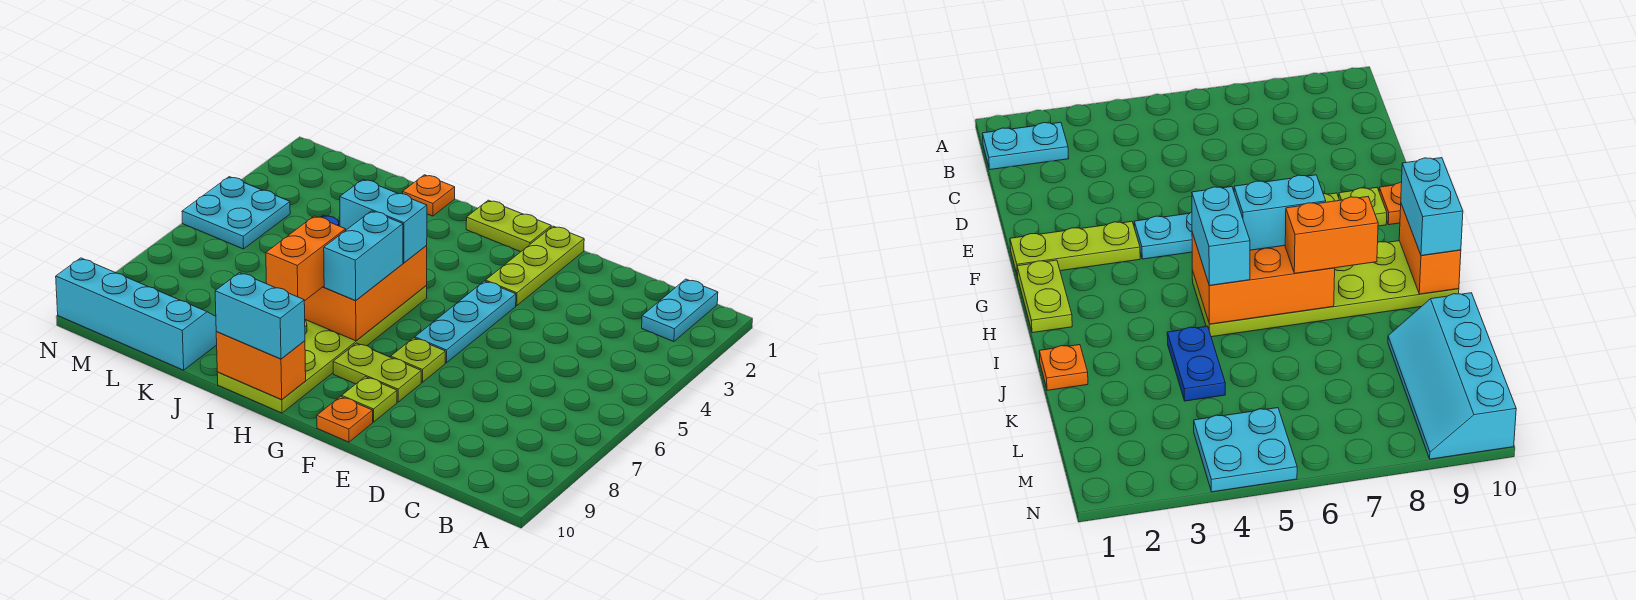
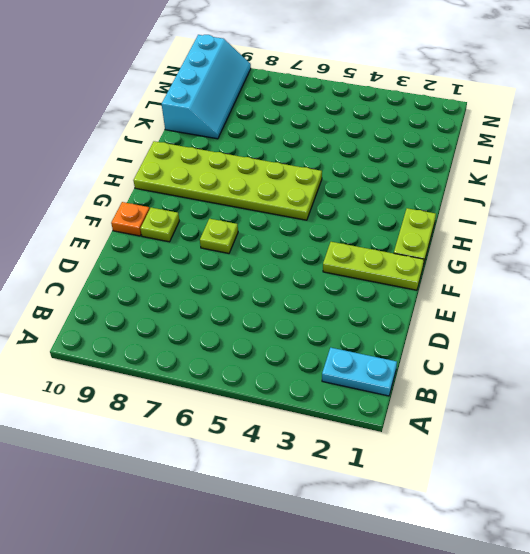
none -> cyan plate F4:F6 level 1
none -> lime plate F8:G8 level 1
none -> orange plate J1 level 1

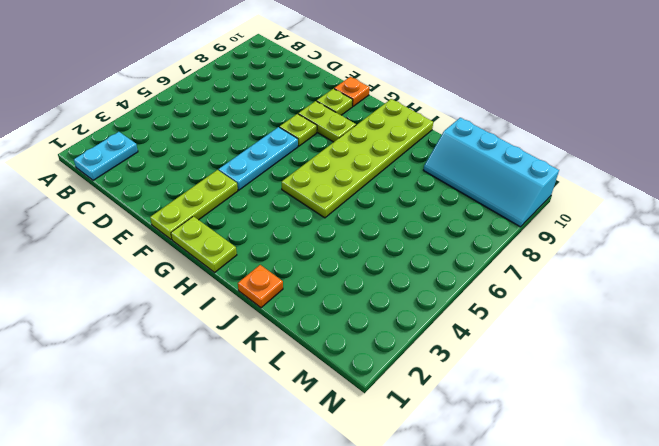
none -> blue plate J4:K4 level 1
none -> cyan plate M4:N5 level 1
none -> orange brick H5:I7 level 2

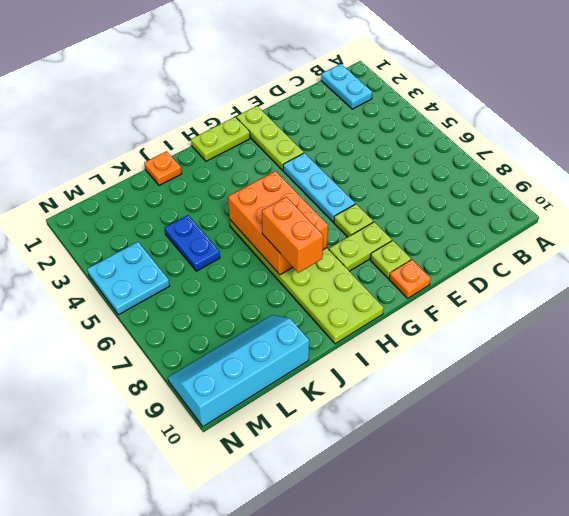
blue plate K4:K5 level 1 -> blue plate J4:K4 level 1
none -> orange brick H10:I10 level 2
none -> cyan brick H5:I5 level 3
none -> cyan brick H6:H7 level 3

